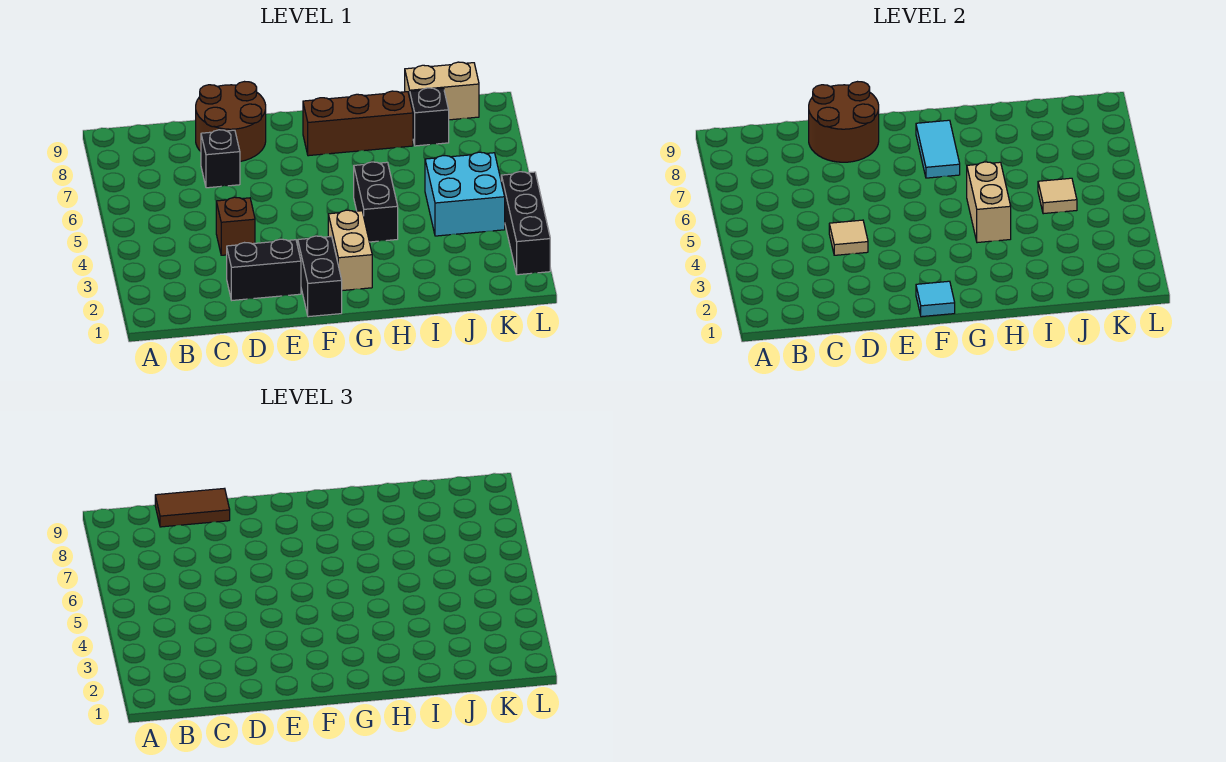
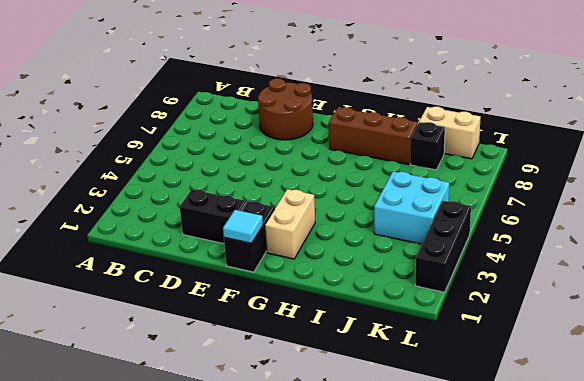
none -> brown brick D4 level 1
none -> black brick D7 level 1
none -> black brick H4:H5 level 1

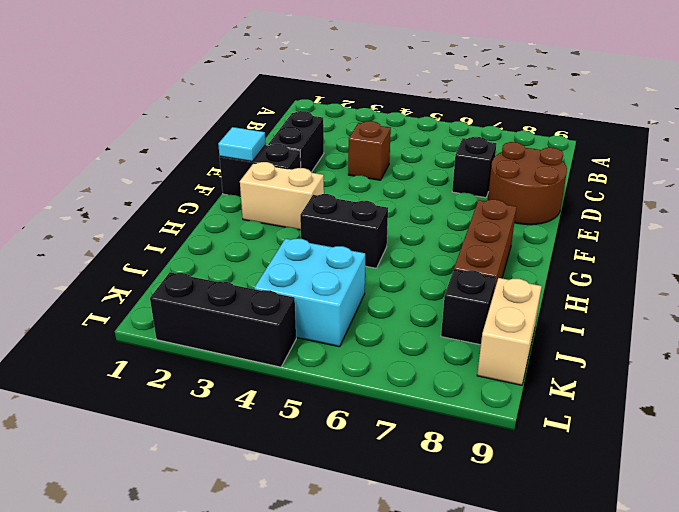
none -> tan tile D4 level 2
none -> brown round brick D8:E9 level 2
none -> cyan tile G7:G8 level 2

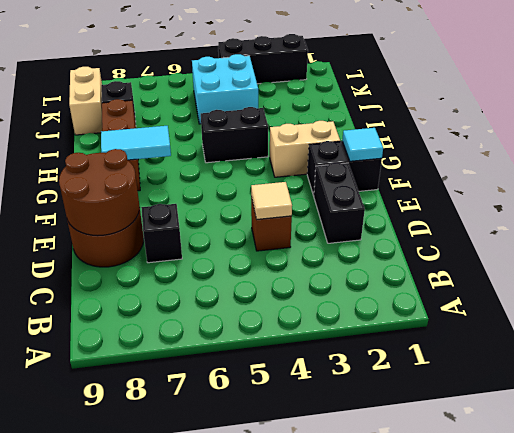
none -> tan brick H4:H5 level 2
none -> tan tile J5 level 2
none -> brown tile C9:D9 level 3

